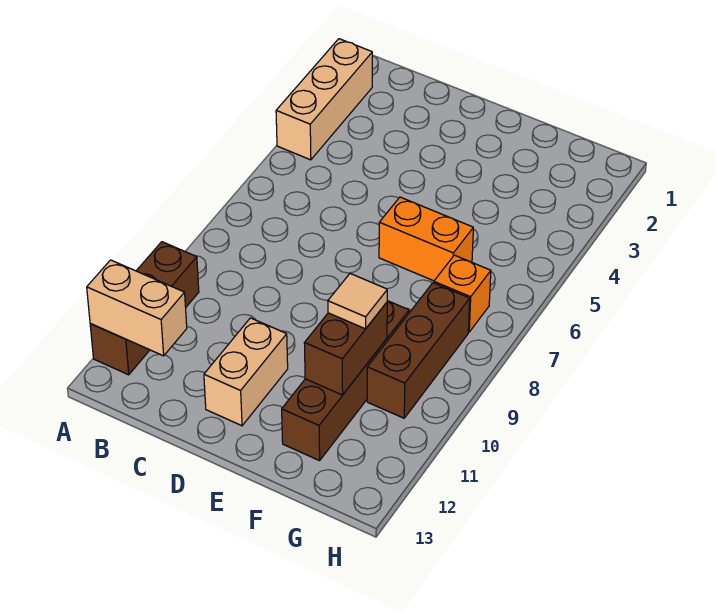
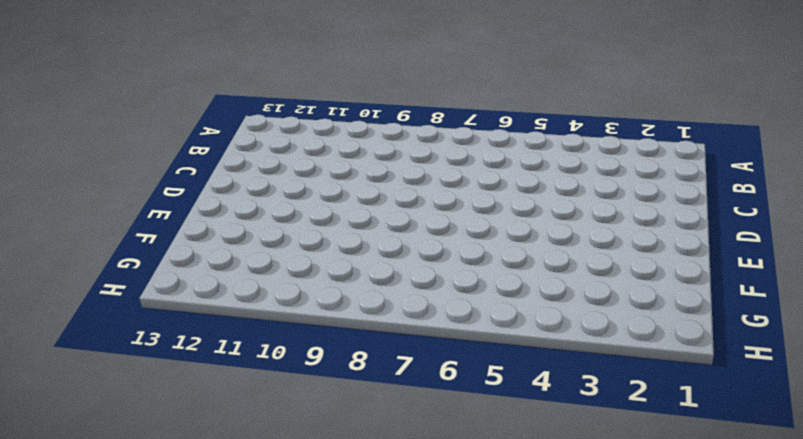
none -> tan brick A2:A4 level 1
none -> brown brick A10:A12 level 1

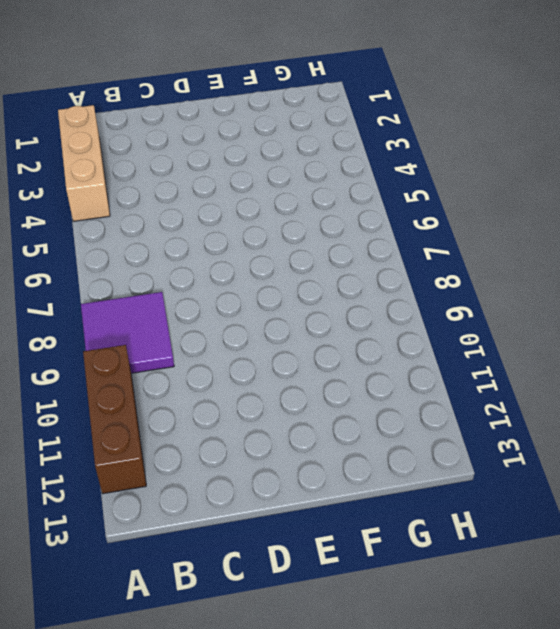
purple tile A8:B9 level 1 -> none
none -> tan brick D11:D12 level 1
none -> orange brick E6:F6 level 1

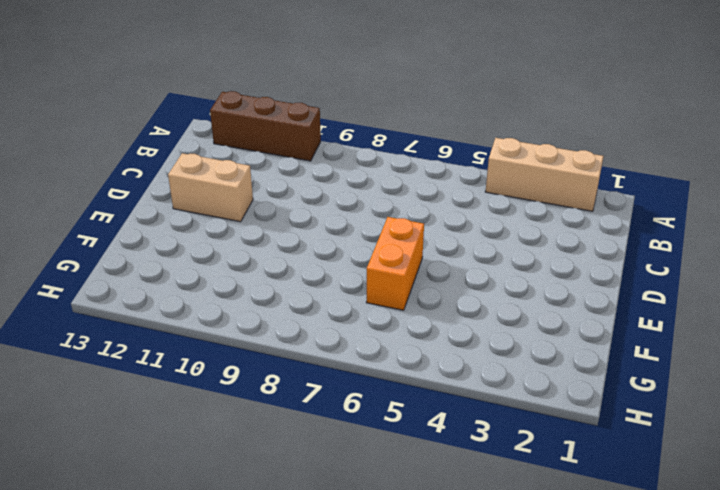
none -> brown brick F9:F12 level 1
none -> orange brick G7 level 1

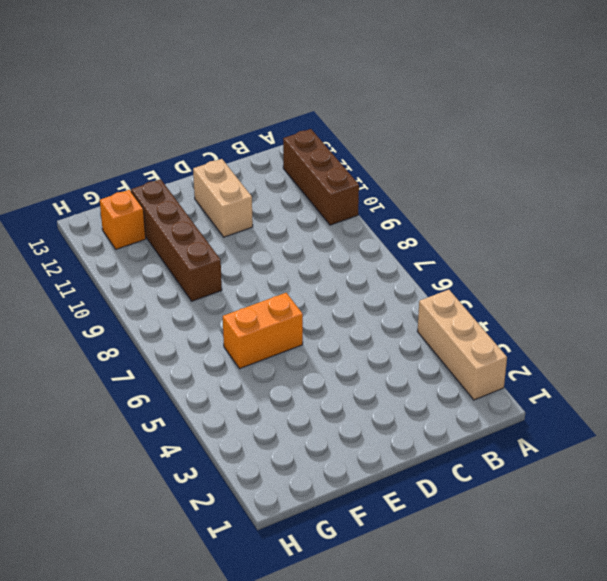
orange brick G12 level 1 -> orange brick G7 level 1
none -> brown brick G8:G10 level 1
none -> tan brick A12:B12 level 2

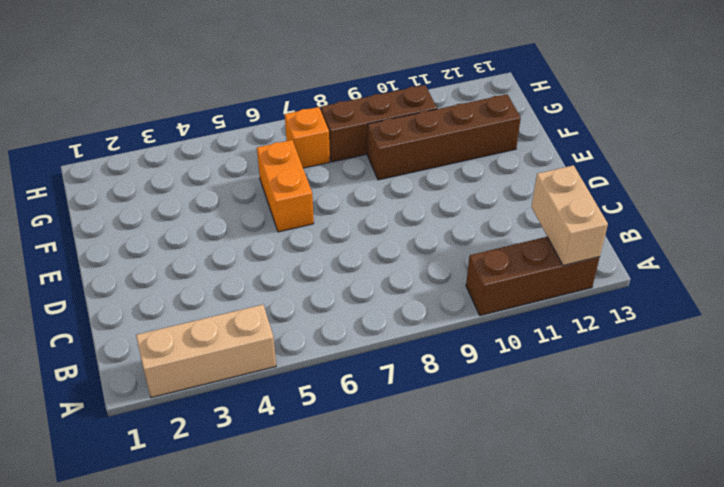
none -> tan brick D11:D12 level 1
none -> brown brick F10:F11 level 2

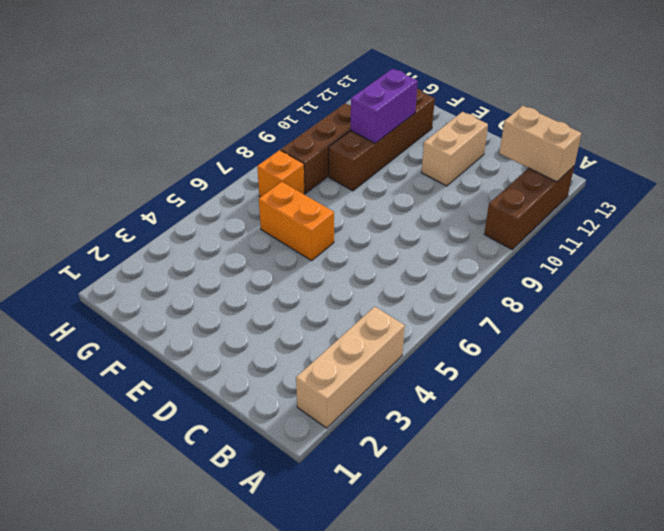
purple brick F10:F11 level 2 -> brown brick F10:F11 level 2
none -> tan tile F10 level 3

